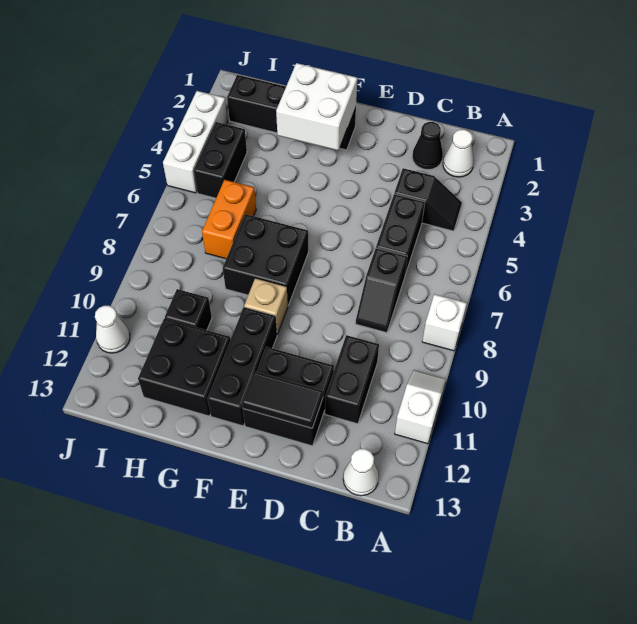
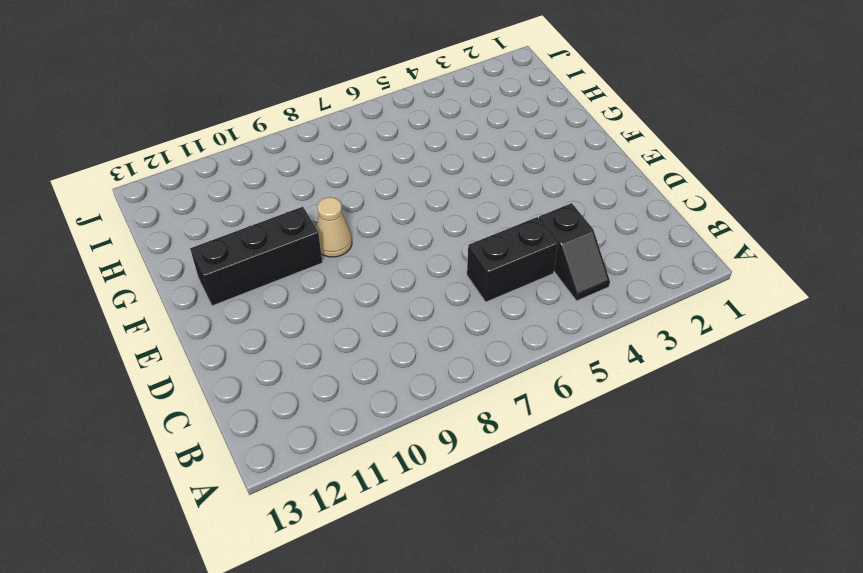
tan cone F9 level 1 -> tan brick F9 level 1
none -> white brick A8 level 1
none -> white slope A10:A11 level 1 top 11
none -> white cone B2 level 1

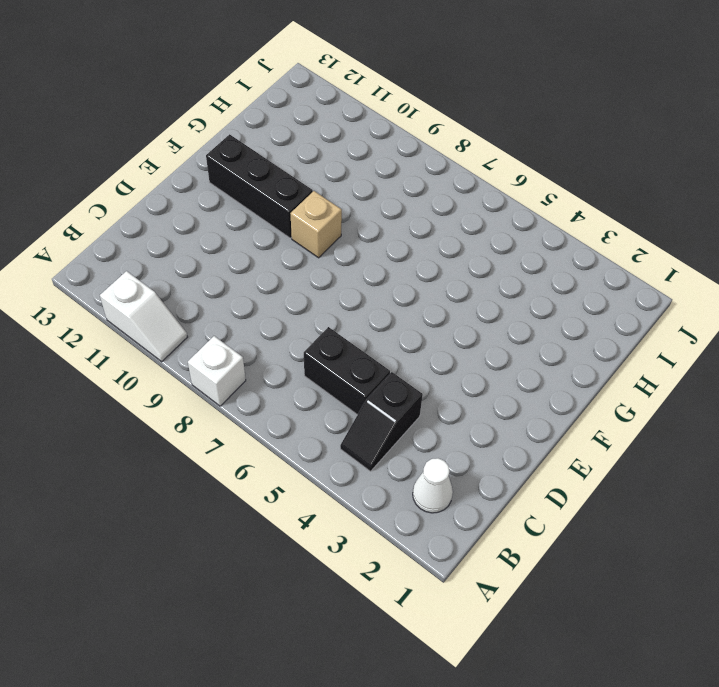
none -> white cone B13 level 1
none -> black cone C2 level 1
none -> black slope C7:C8 level 1 top 7

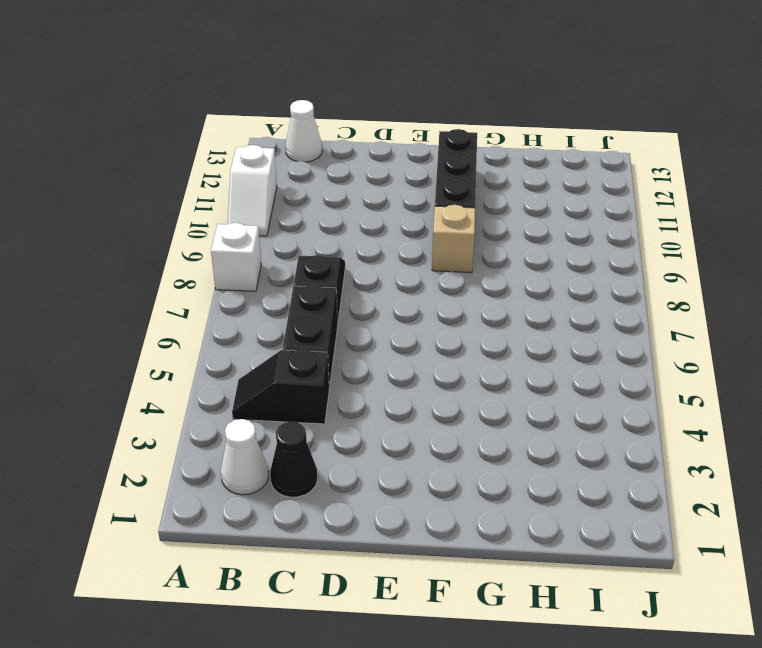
none -> black brick C10:C11 level 1
none -> black brick D11:E12 level 1
none -> black brick F2:I2 level 1

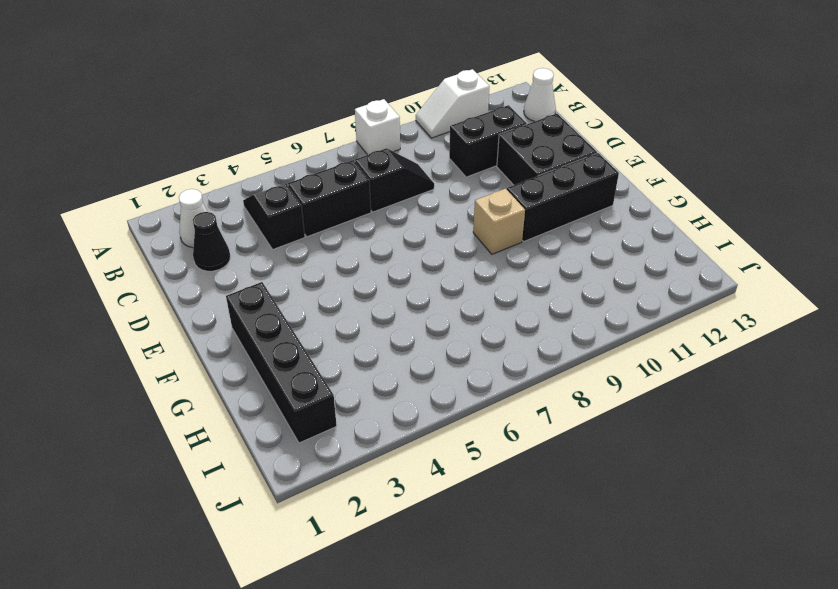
none -> black brick F7:G8 level 1
none -> black brick G11:H12 level 1
none -> orange brick H6:H7 level 1

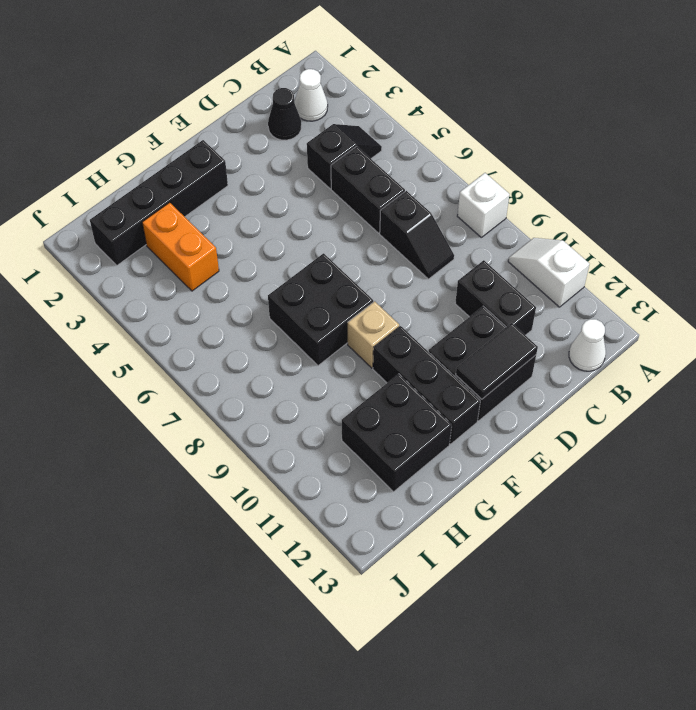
orange brick H3:H4 level 1 -> orange brick H6:H7 level 1
none -> black brick H10 level 1
none -> black brick I4:I5 level 1
none -> white brick J3:J5 level 1

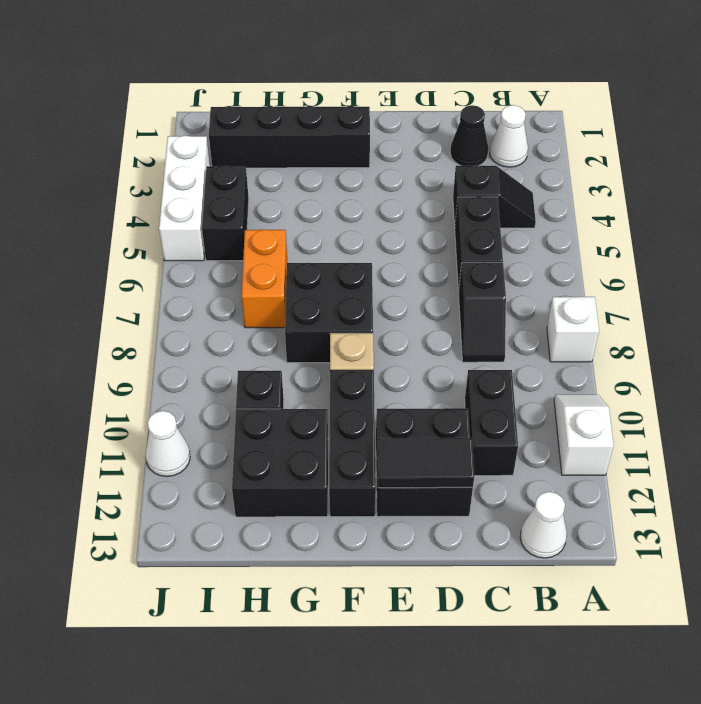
none -> white brick F2:G3 level 2

